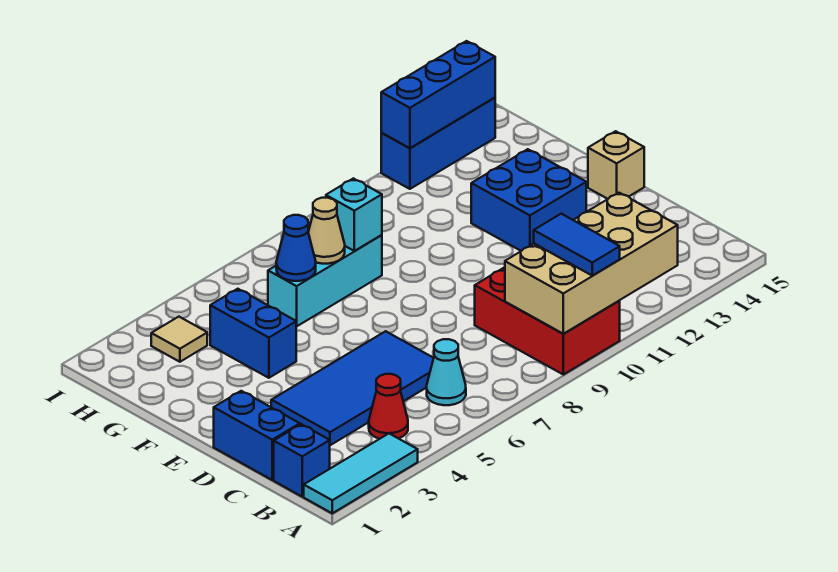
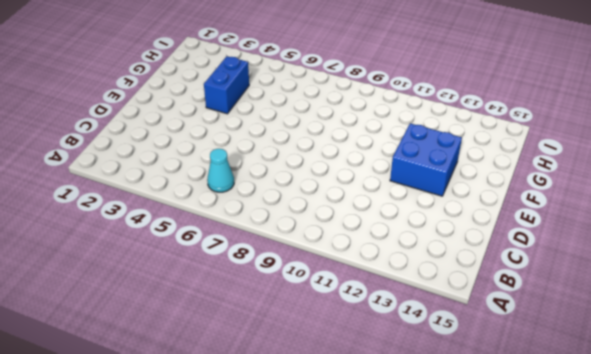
none -> cyan tile A1:A3 level 1
none -> red brick A9:C10 level 1
none -> blue brick B1 level 1

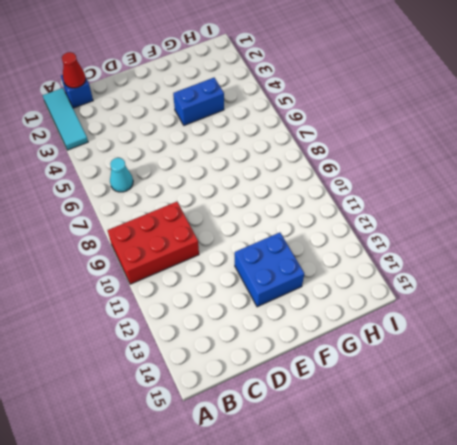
red cone B1 level 2 -> red cone B4 level 1
none -> blue brick C1:D1 level 1
none -> blue tile C3:D6 level 1
none -> tan brick E15 level 1

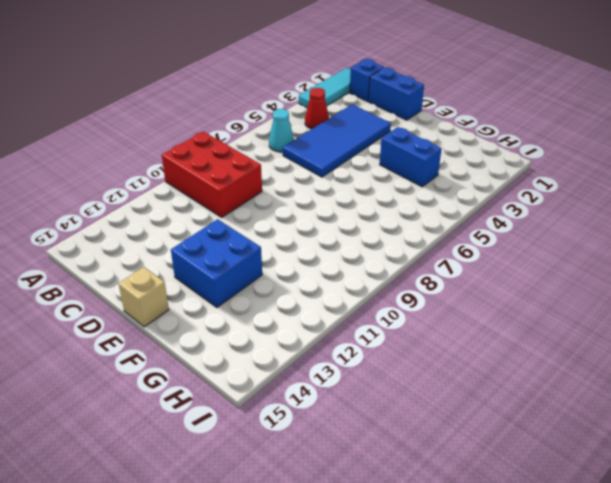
none -> cyan brick G6:G8 level 1
none -> tan tile H3 level 1
none -> blue brick I12:I14 level 1

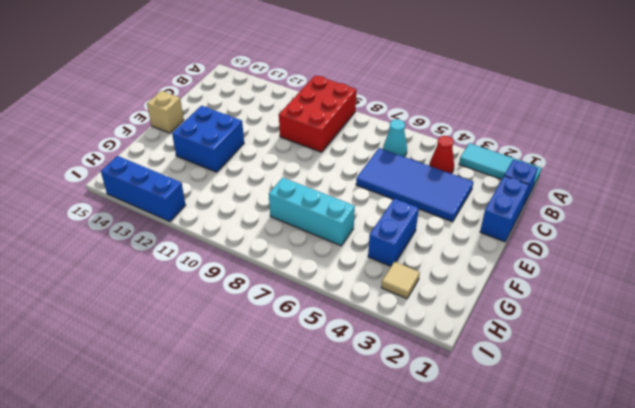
none -> tan brick A9:B12 level 2
none -> blue cone G6 level 2
none -> tan cone G7 level 2

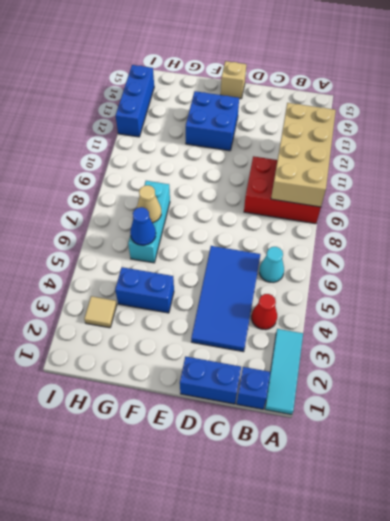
none -> cyan brick G8 level 2
none -> blue brick I12:I14 level 2
none -> blue tile A10:B10 level 3

